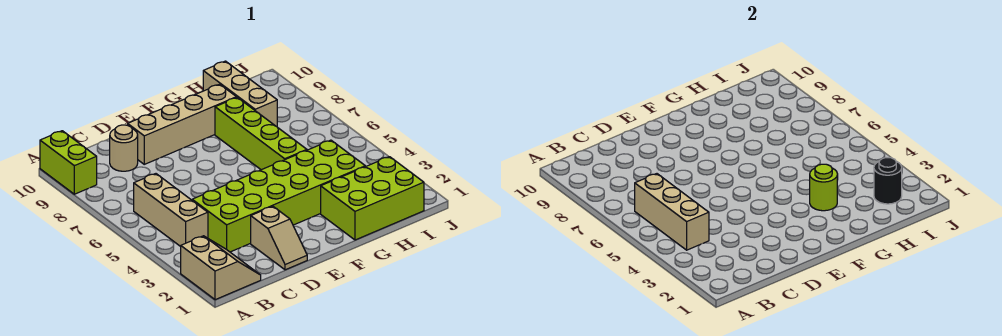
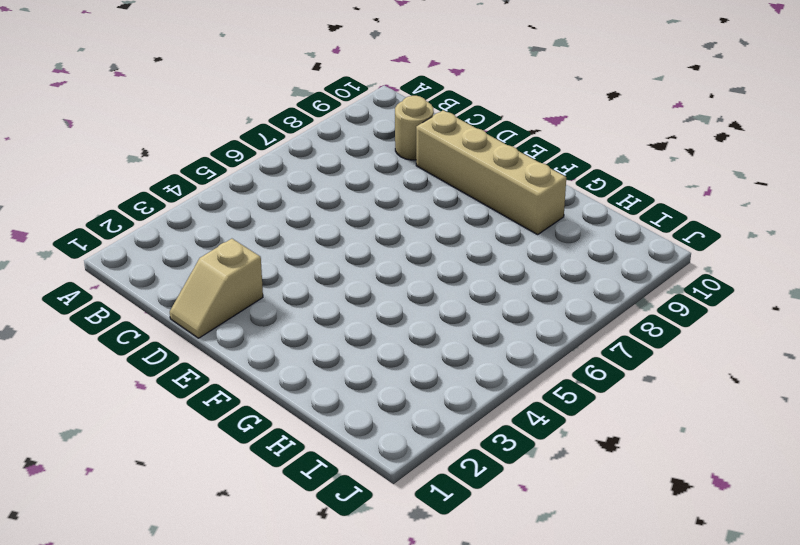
none -> tan slope A1:B2 level 1 top A
none -> lime brick A9:A10 level 1
none -> tan brick B4:B6 level 1

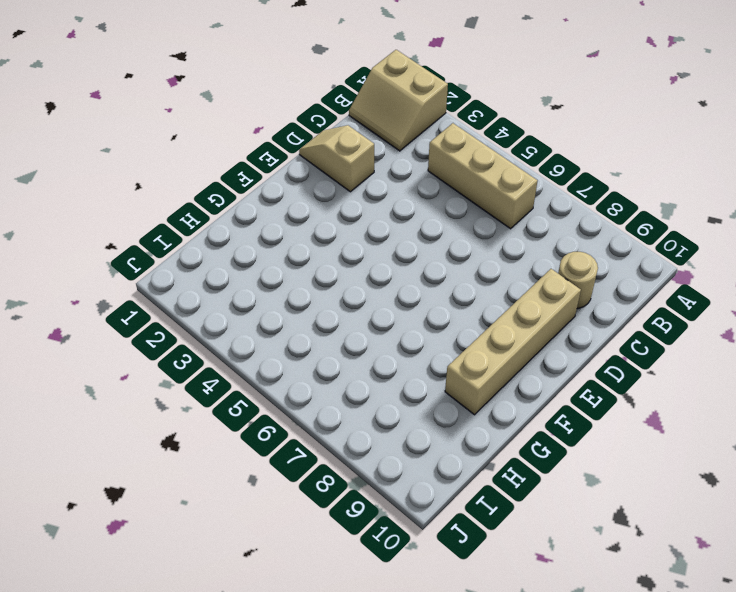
none -> lime brick A9:A10 level 1
none -> lime brick C3:H4 level 1
none -> lime brick G1:I2 level 1

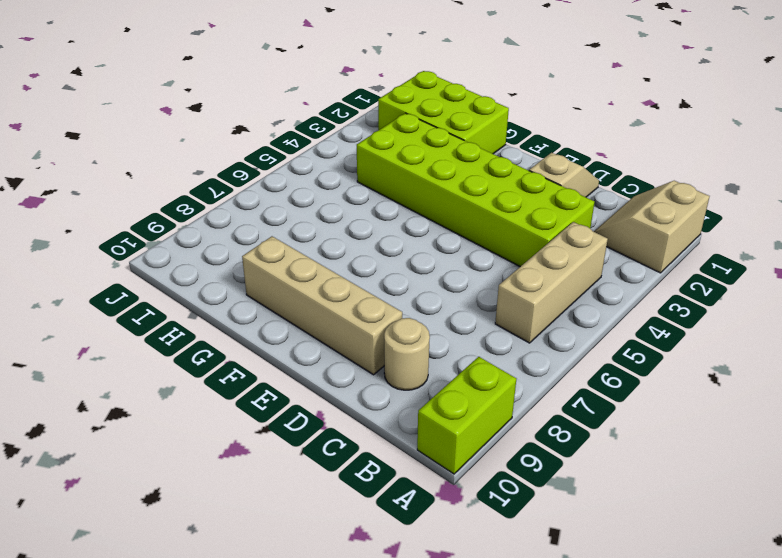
none -> lime brick G5:G8 level 1
none -> tan brick H8:H10 level 1
none -> tan brick B4:B6 level 2

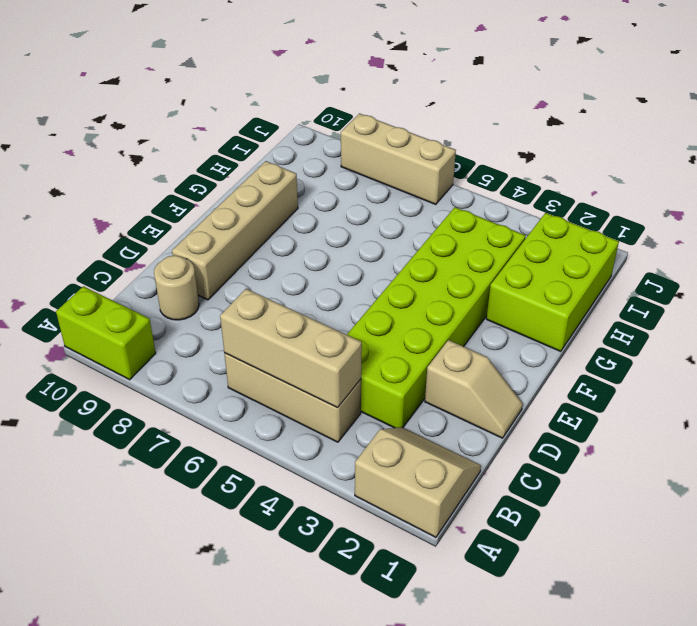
tan brick J6:J8 level 1 -> tan brick H8:H10 level 1
none -> lime brick G5:G8 level 1
none -> lime round brick G3 level 2
none -> black round brick I2 level 2

